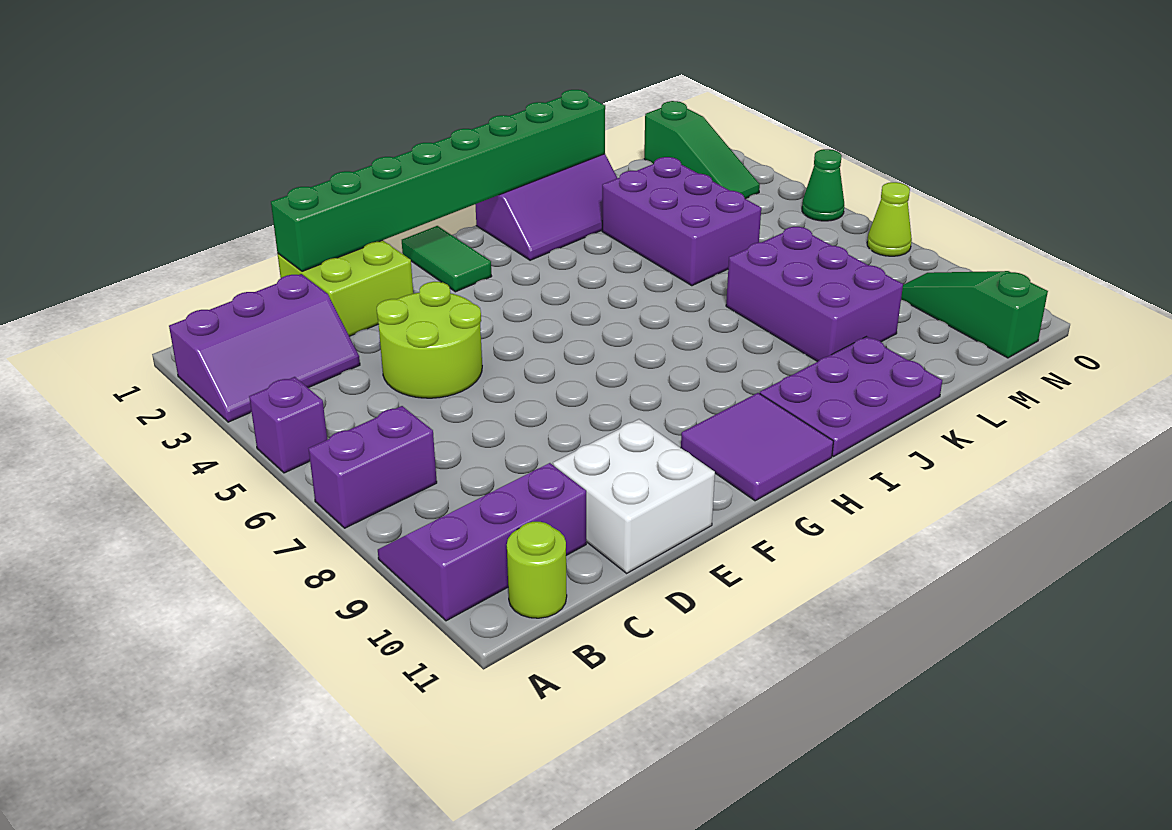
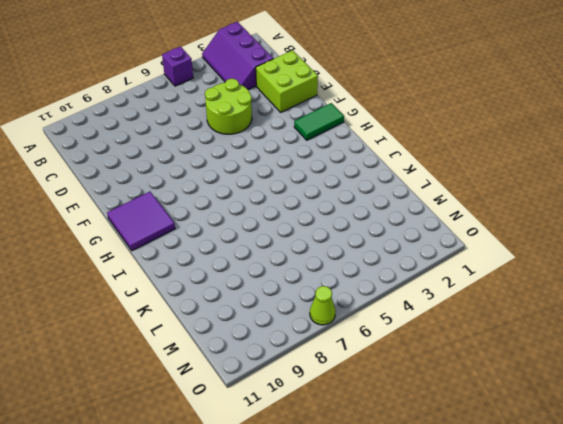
none -> purple brick A7:B7 level 1
none -> purple slope A9:C10 level 1 top 10
none -> lime round brick B11 level 1

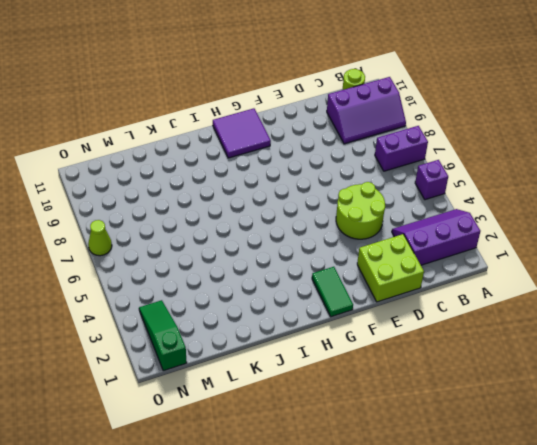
none -> white brick D10:E11 level 1
none -> purple slope I1:K2 level 1 top 1
none -> purple plate I10:K11 level 1

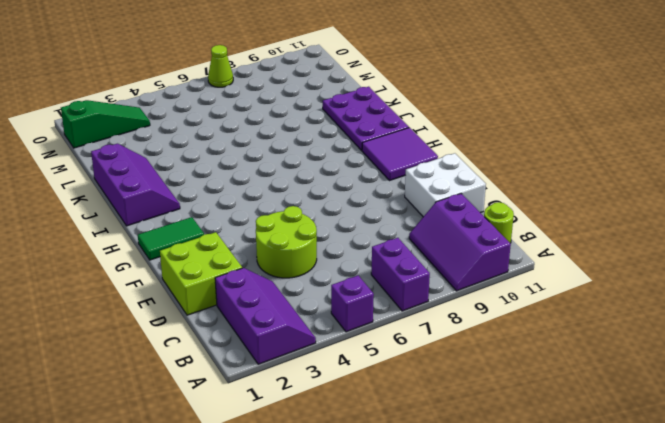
none -> purple brick K3:L5 level 1
none -> purple brick K7:L9 level 1
none -> green slope N9:N11 level 1 top 11

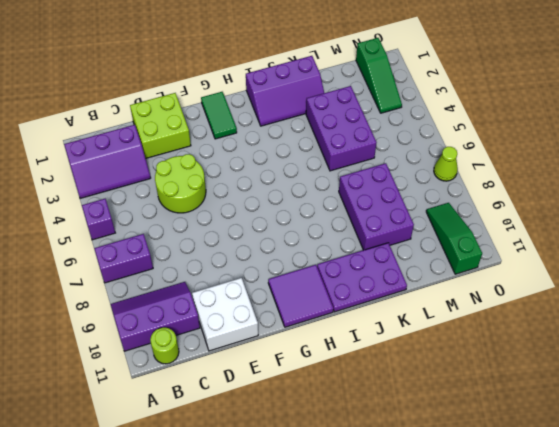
none -> green cone O5 level 1
none -> green brick D1:K1 level 2

